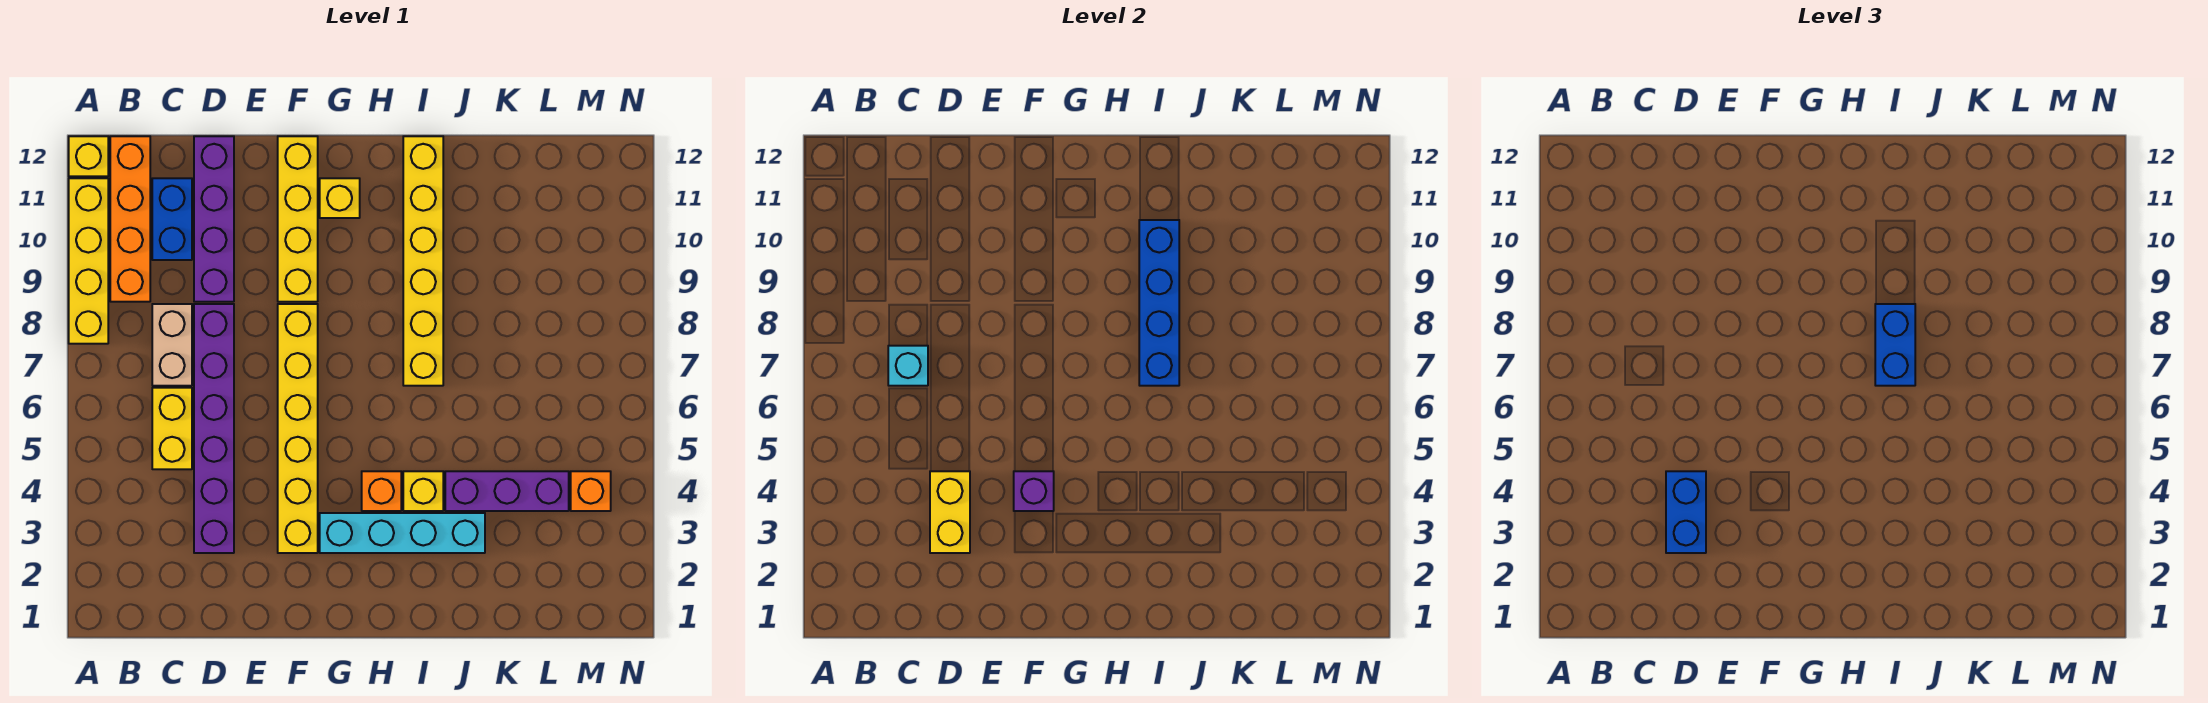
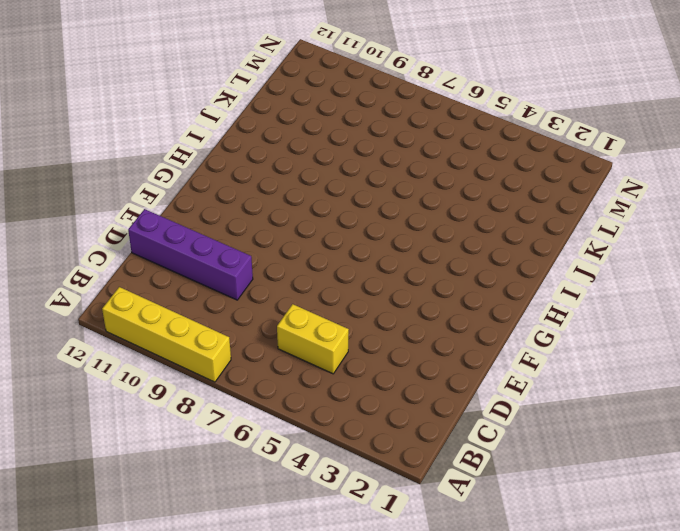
none -> yellow brick A12 level 1
none -> orange brick B9:B12 level 1
none -> tan brick C7:C8 level 1

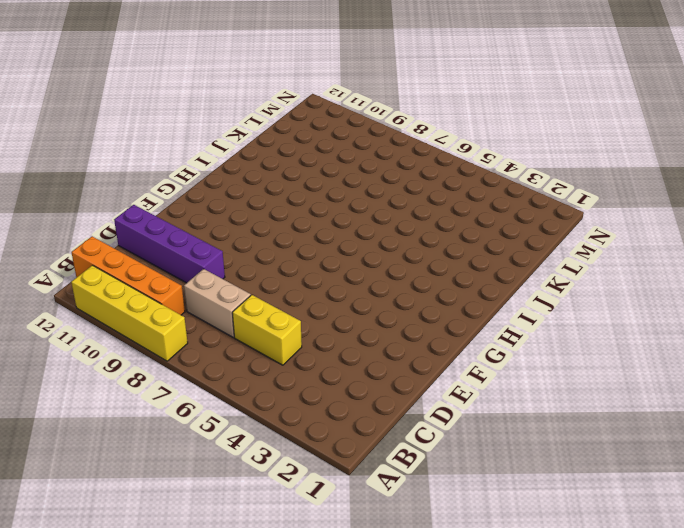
none -> yellow brick A12 level 1
none -> blue brick C10:C11 level 1
none -> purple brick D3:D8 level 1

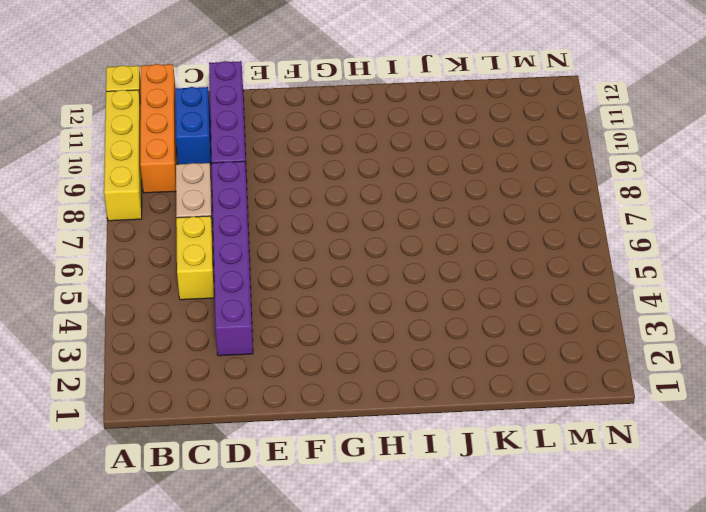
none -> yellow brick F3:F8 level 1
none -> yellow brick F9:F12 level 1
none -> cyan brick G3:J3 level 1

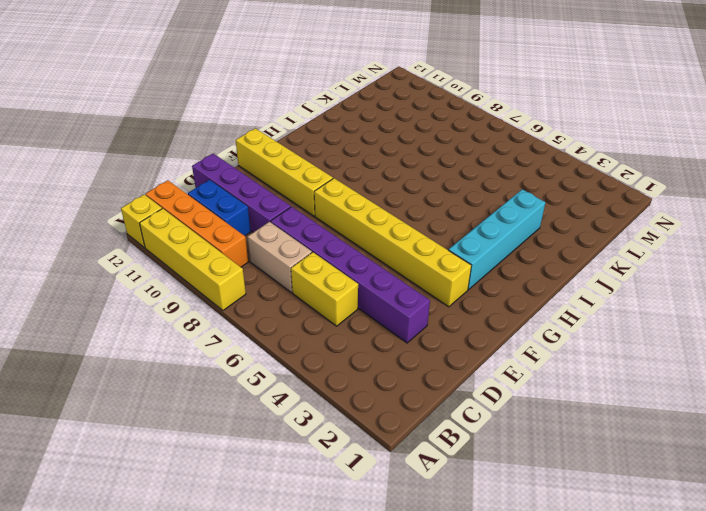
none -> yellow brick G11 level 1
none -> orange brick H4 level 1
none -> yellow brick I4 level 1

